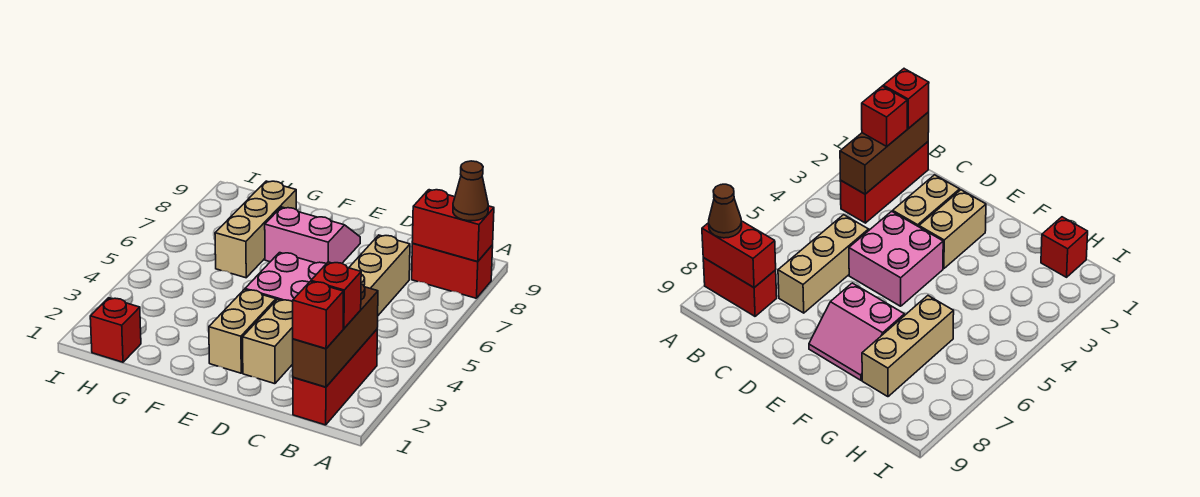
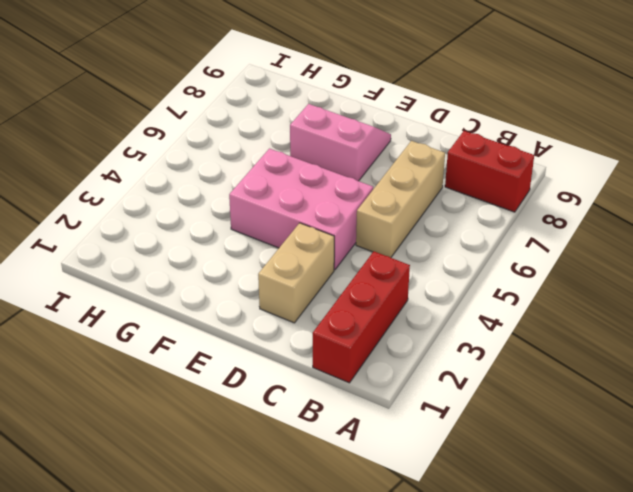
pink brick D4:F5 level 1 -> pink brick D4:E5 level 1
none -> tan brick E2:E3 level 1
none -> tan brick G6:G8 level 1
none -> red brick H1 level 1

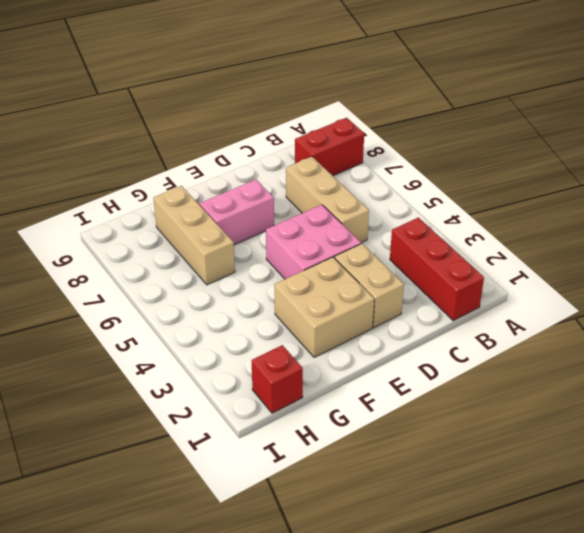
tan brick E2:F3 level 1 -> tan brick E2:E3 level 1
none -> red brick A8:B8 level 2
none -> brown brick B1:B3 level 2
none -> brown cone A8 level 3

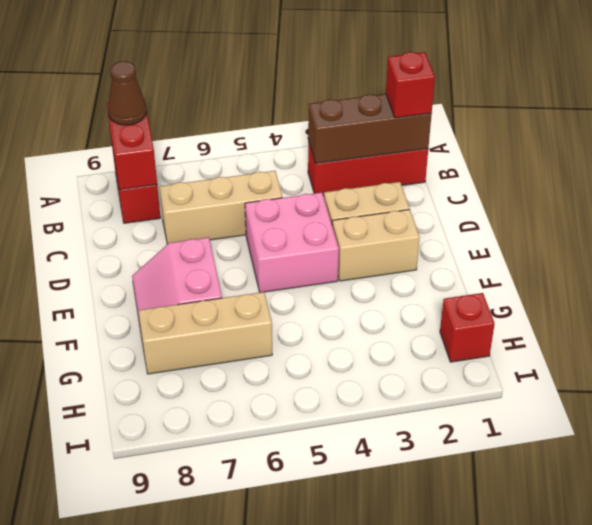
none -> red brick B2 level 3

